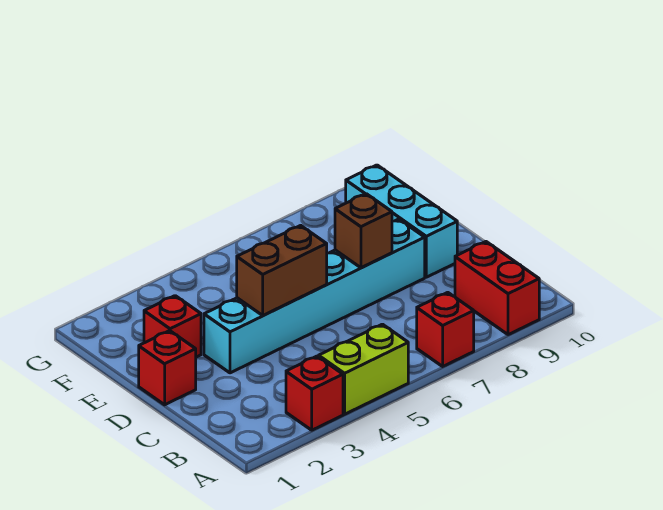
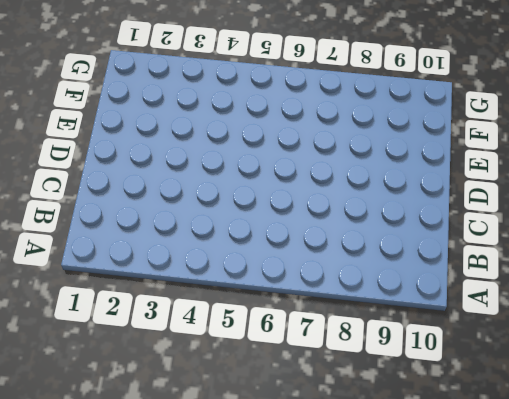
none -> red brick A3 level 1
none -> lime brick A4:A5 level 1

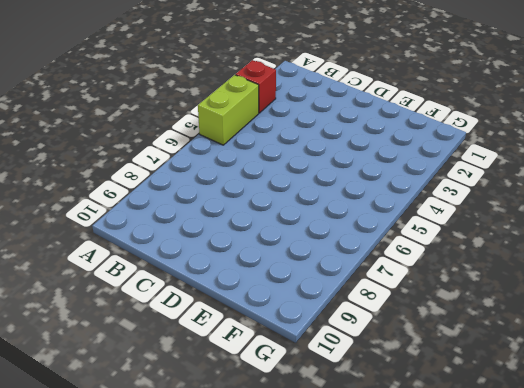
none -> red brick A7 level 1
none -> red brick A9:B9 level 1

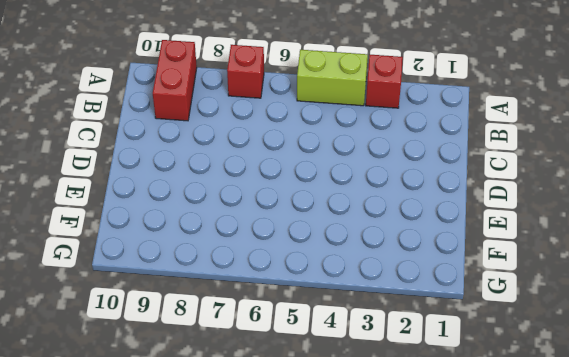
none -> red brick D1 level 1
none -> cyan brick D3:D8 level 1

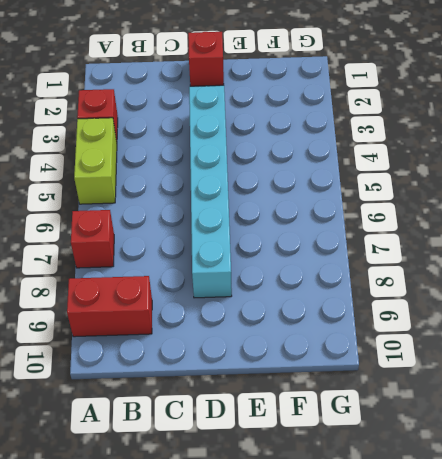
none -> cyan brick D9:F9 level 1
none -> red brick E2 level 1

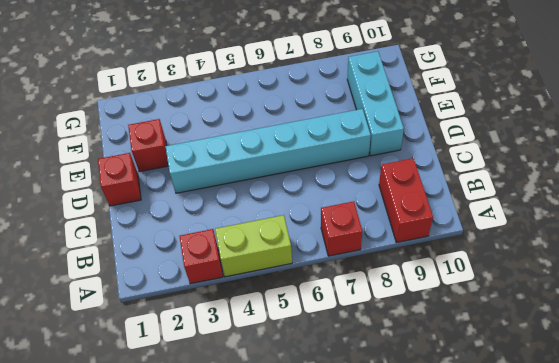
none -> brown brick D4:D5 level 2
none -> brown brick D7 level 2

